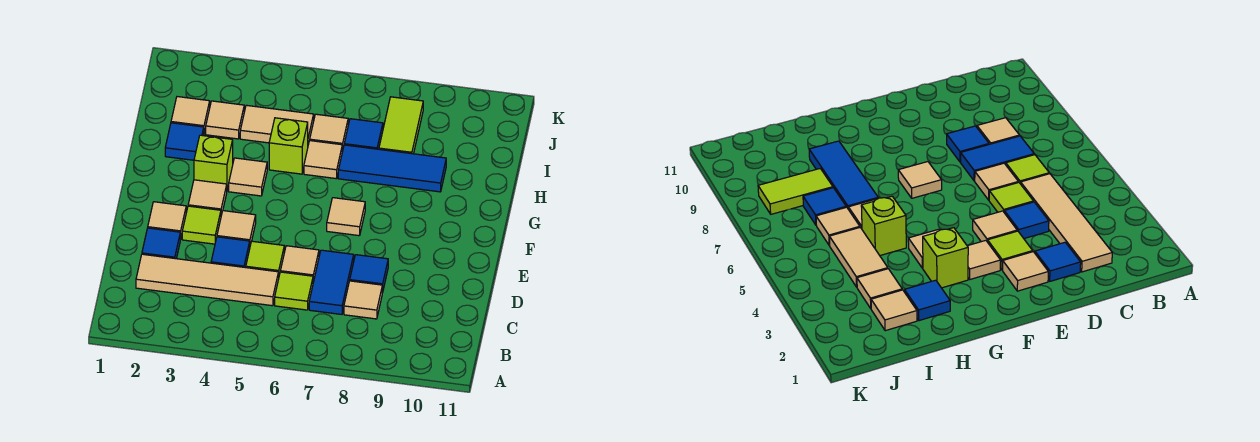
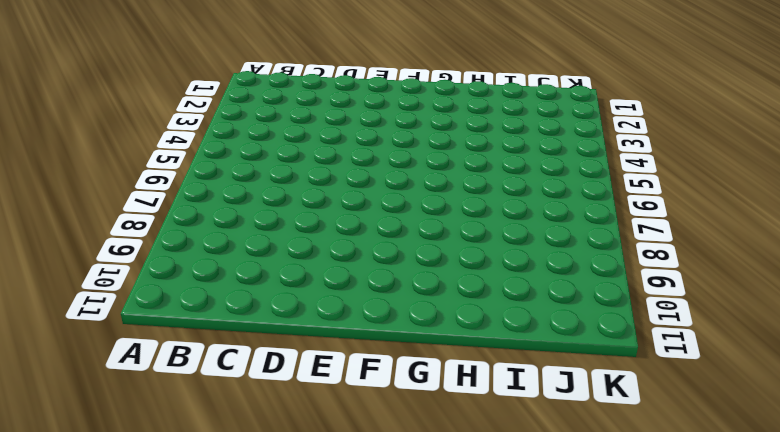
none -> tan tile C2:C5 level 1
none -> lime tile C6 level 1
none -> blue tile C7:D7 level 1

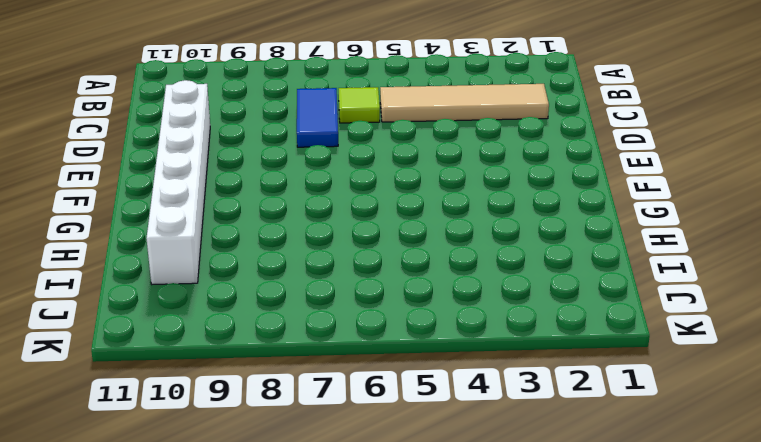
white brick D10:I10 level 1 -> none
none -> tan tile C8 level 1
none -> blue tile D2 level 1
none -> blue tile D4 level 1

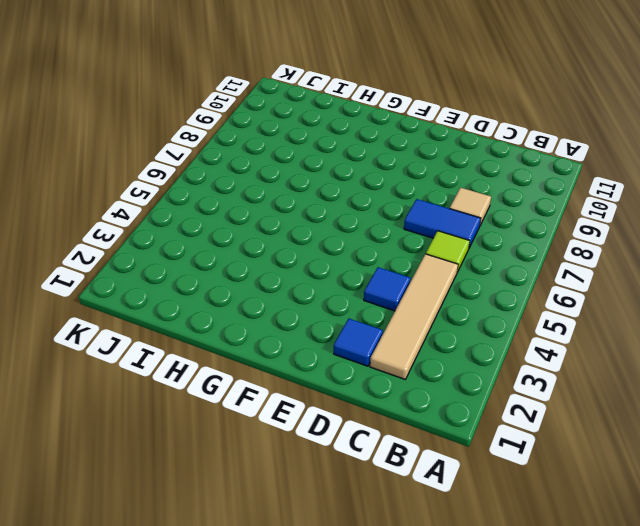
none -> lime tile D5 level 1
none -> tan tile D6 level 1
none -> blue tile D8 level 1

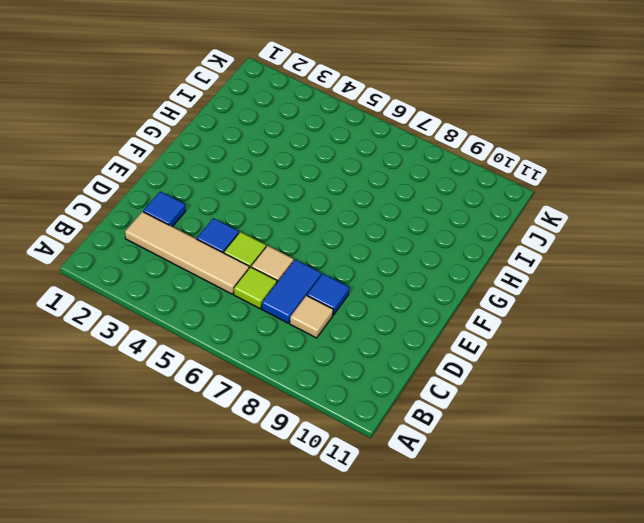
none -> tan tile E2 level 1
none -> lime tile E3 level 1
none -> tan tile E4 level 1

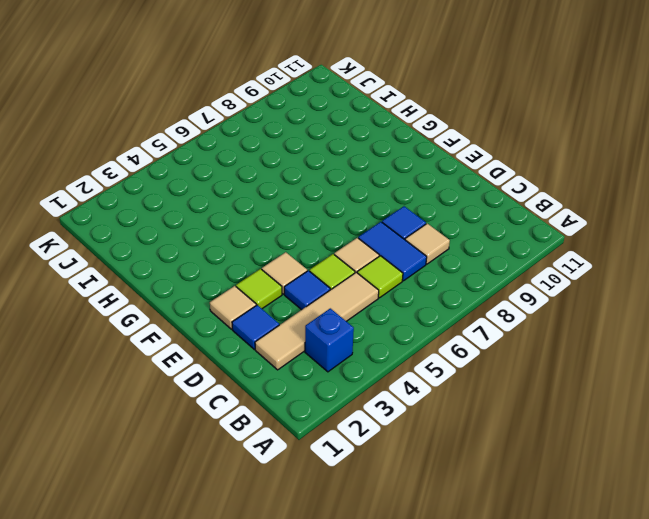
blue brick B3 level 1 -> none
none -> tan tile F3 level 1
none -> tan tile F7 level 1
none -> lime brick G3 level 1

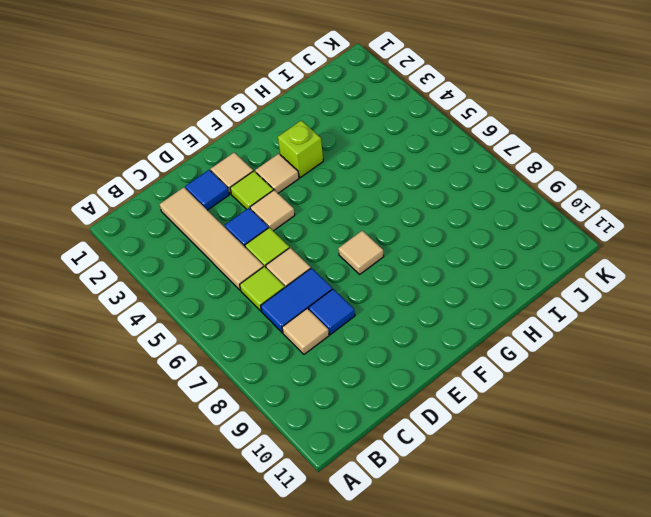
none -> tan tile G4 level 1
none -> blue tile H2 level 1
none -> lime brick H5 level 1

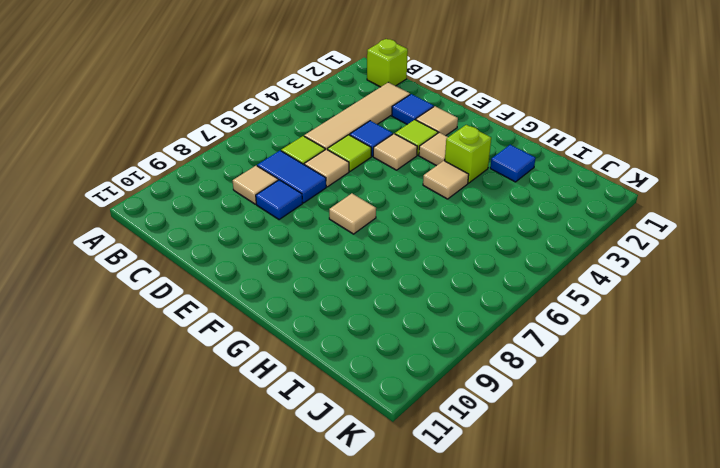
lime brick B1 level 1 -> lime brick H5 level 1
none -> tan tile H6 level 1
none -> blue tile H7:H9 level 1
none -> tan tile I2 level 1

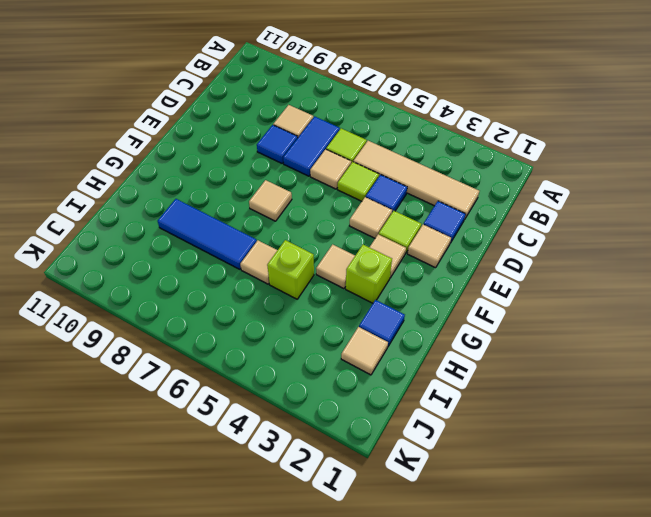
none -> tan tile I3 level 1
none -> tan tile I4:I5 level 1
none -> tan tile I6 level 1

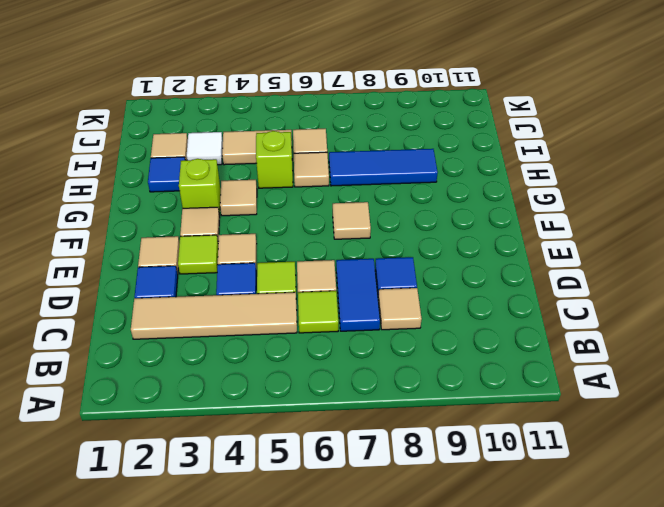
white tile I3 level 1 -> tan tile I3 level 1
none -> blue tile I7 level 1
none -> lime tile I8:J8 level 1

